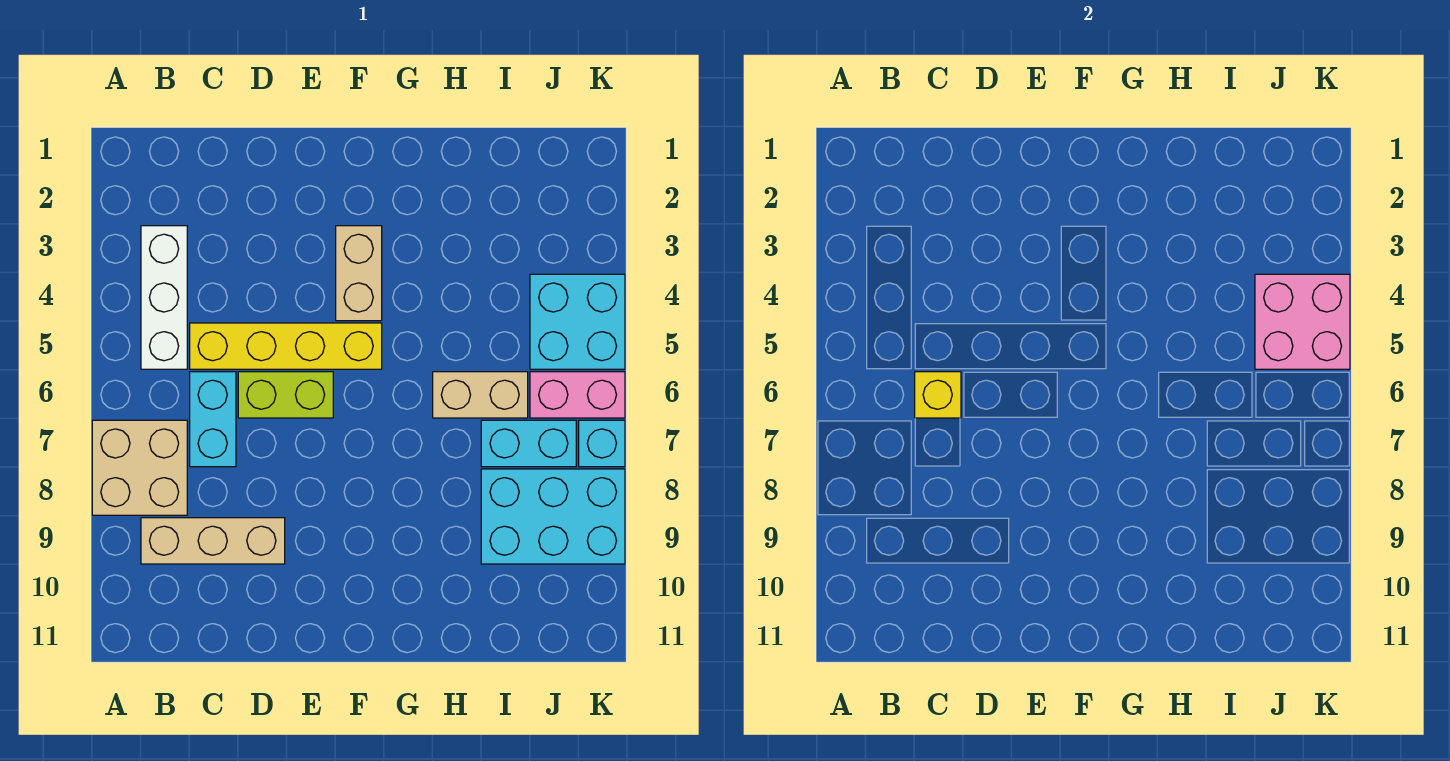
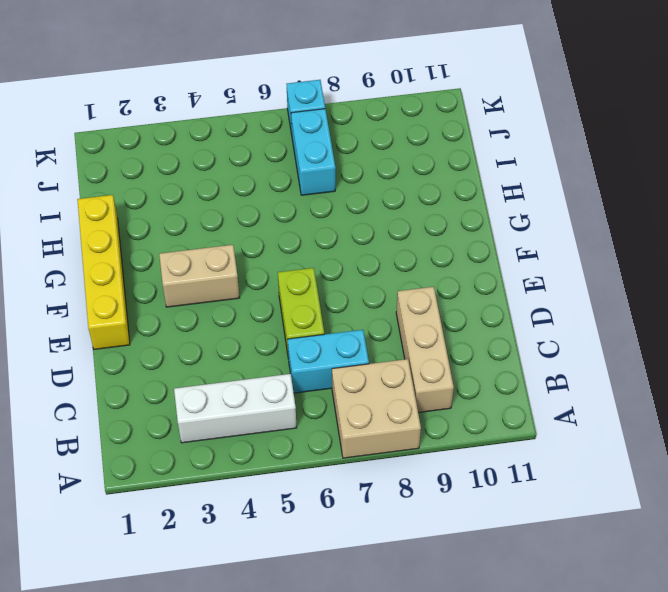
yellow brick E1:H1 level 1 -> yellow brick C5:F5 level 1
none -> tan brick H6:I6 level 1
none -> cyan brick I8:K9 level 1
none -> cyan brick J4:K5 level 1

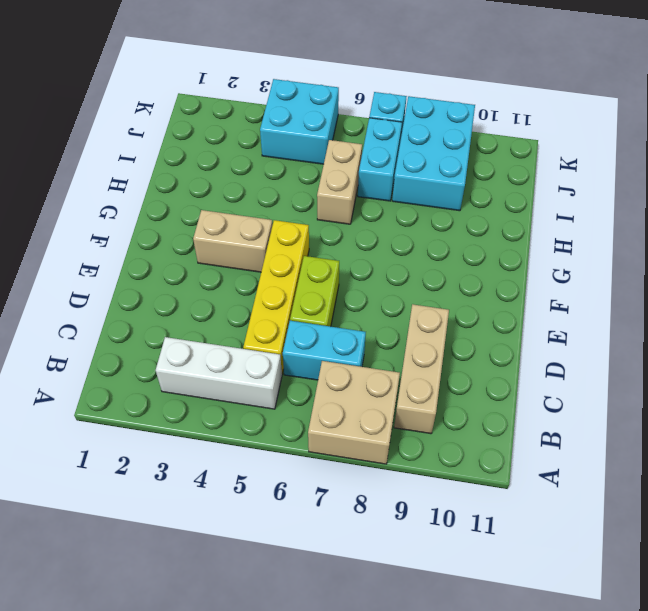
none -> pink brick J6:K6 level 1
none -> yellow brick C6 level 2
none -> pink brick J4:K5 level 2

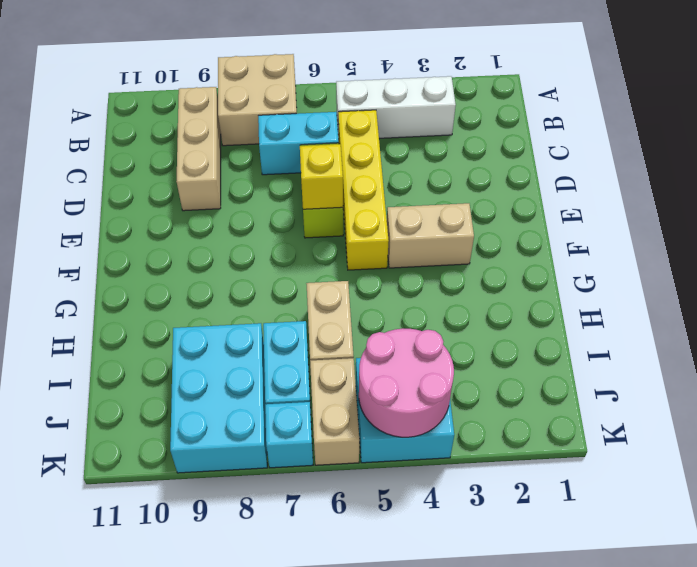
yellow brick E6 level 2 -> yellow brick C6 level 2
pink round brick J4:K5 level 2 -> pink brick J4:K5 level 2
tan brick J6:K6 level 1 -> pink brick J6:K6 level 1

